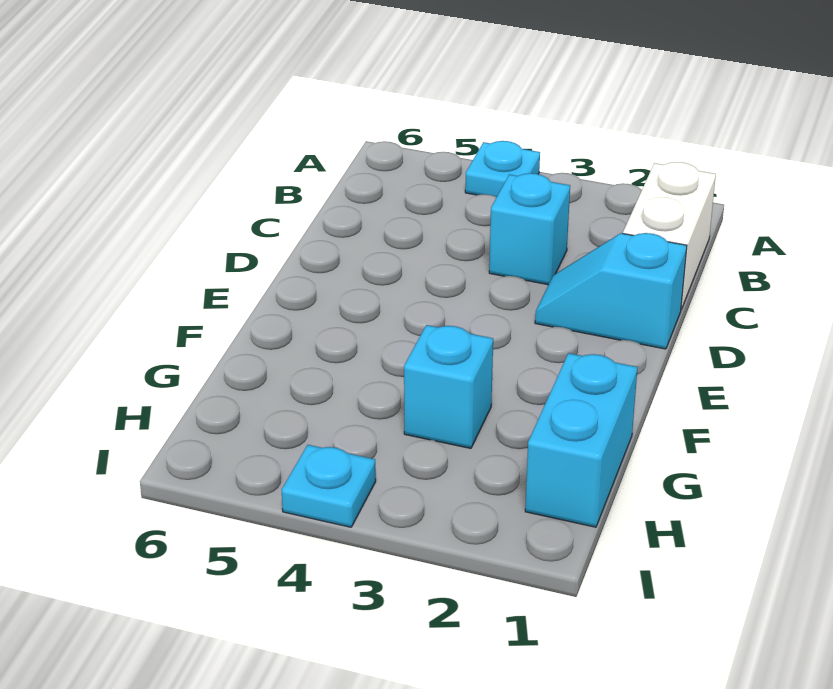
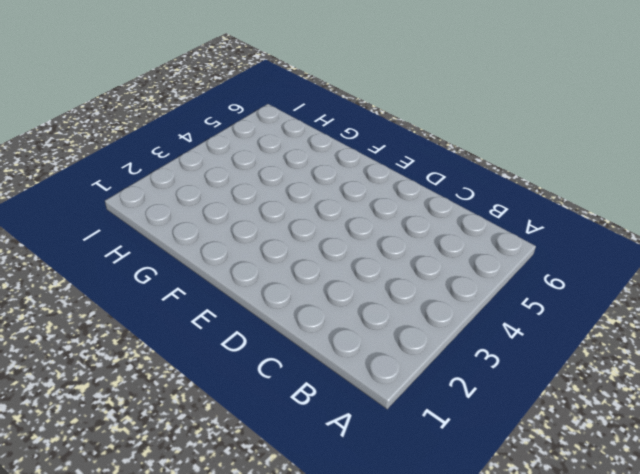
none -> cyan plate A4 level 1
none -> white brick B1:C1 level 1

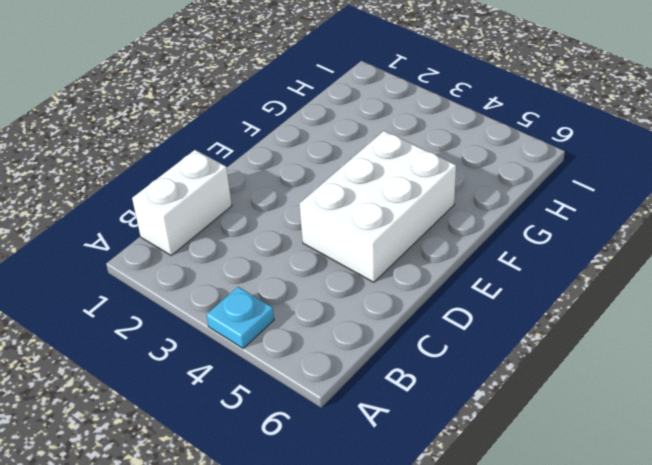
white brick D4:F5 level 1 -> none
none -> cyan brick C3 level 1
none -> cyan slope D1:D2 level 1 top 1

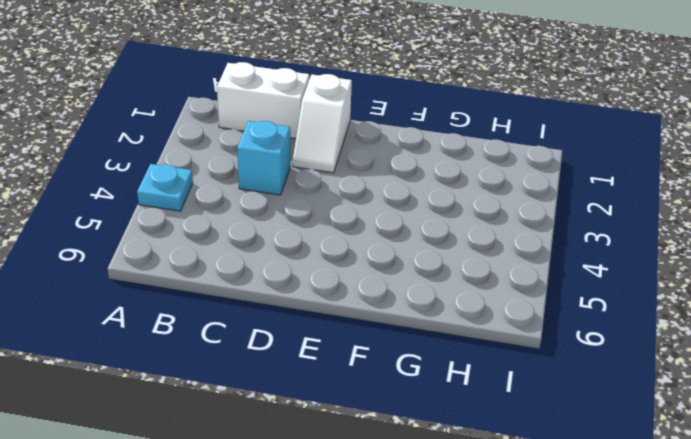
white slope D1:D2 level 1 top 1 -> cyan slope D1:D2 level 1 top 1
none -> cyan brick G1:H1 level 1
none -> cyan brick G3 level 1

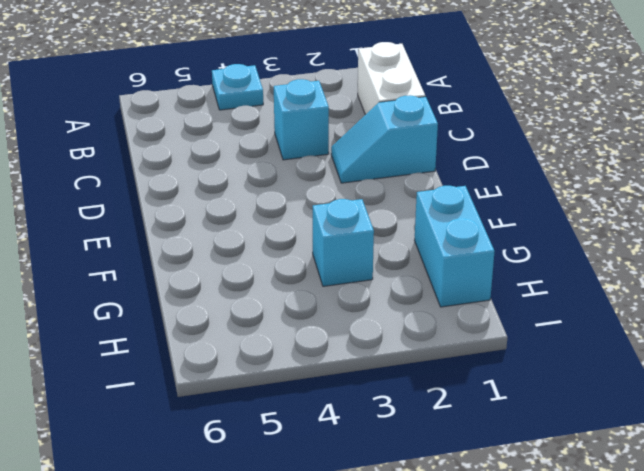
none -> cyan plate I4 level 1

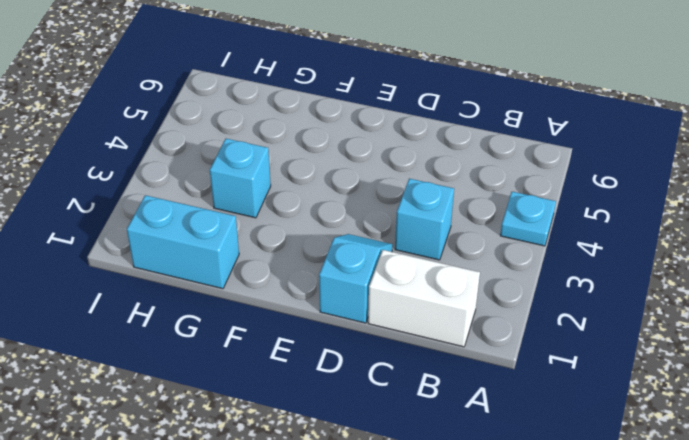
none -> cyan plate I4 level 1

